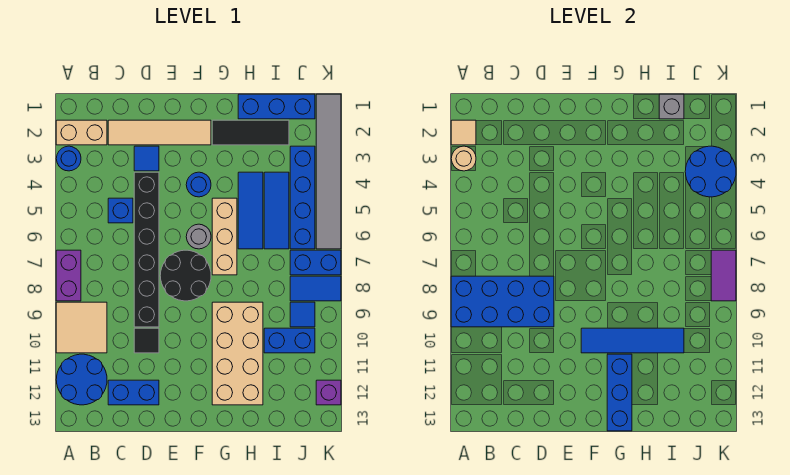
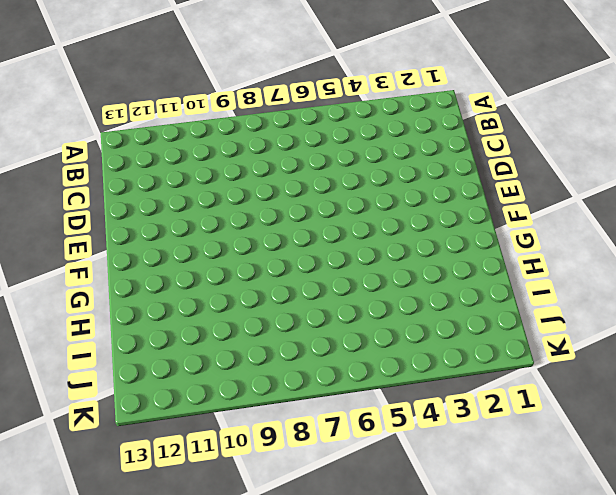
none -> tan brick A2:B2 level 1
none -> blue round brick A3 level 1
none -> purple brick A7:A8 level 1
none -> tan tile A9:B10 level 1

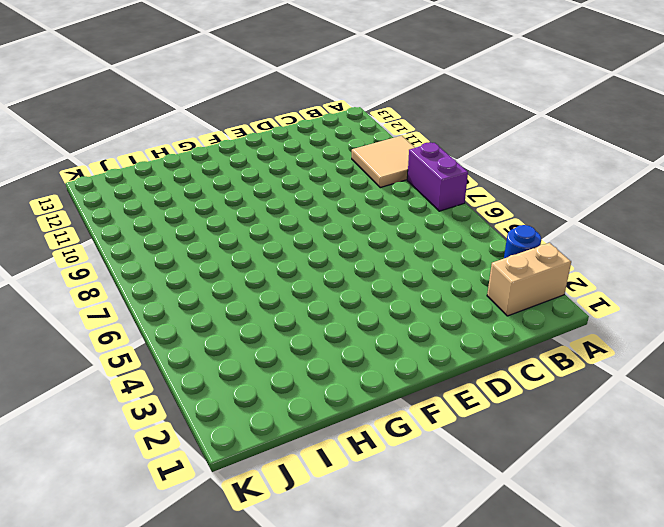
none -> blue round brick A11:B12 level 1
none -> tan tile C2:F2 level 1
none -> blue brick C5 level 1
none -> blue brick C12:D12 level 1

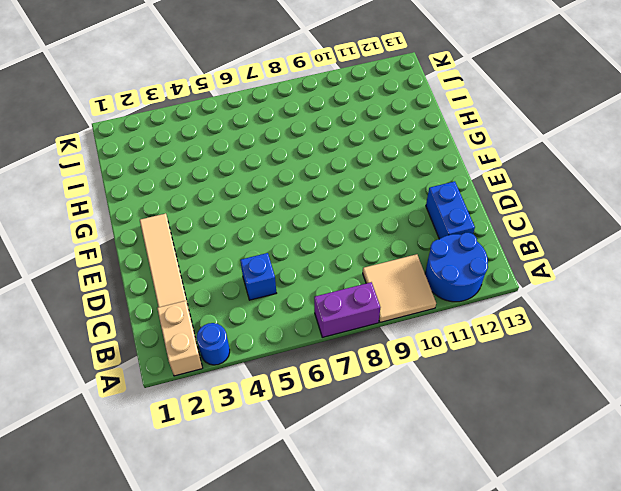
none -> blue tile D3 level 1
none -> black brick D4:D9 level 1
none -> black tile D10 level 1
none -> black round brick E7:F8 level 1

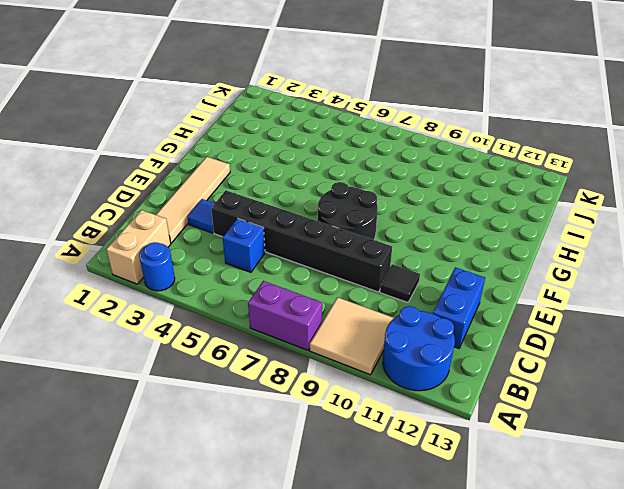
none -> blue round brick F4 level 1
none -> grey round brick F6 level 1
none -> black tile G2:I2 level 1
none -> tan brick G5:G7 level 1

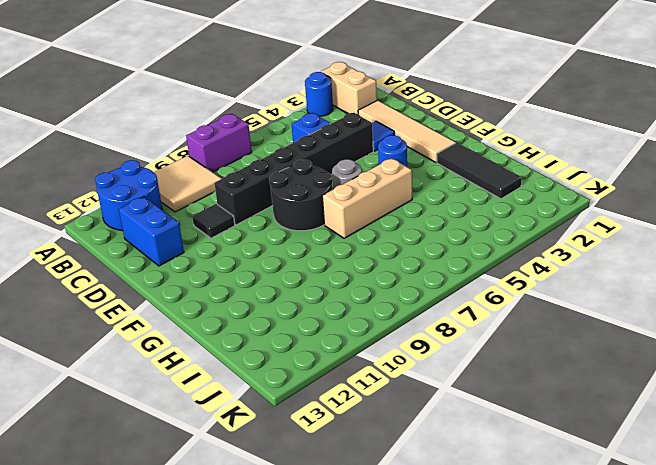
none -> tan brick G9:H12 level 1
none -> blue brick H1:J1 level 1
none -> blue tile H4:H6 level 1
none -> blue tile I4:I6 level 1

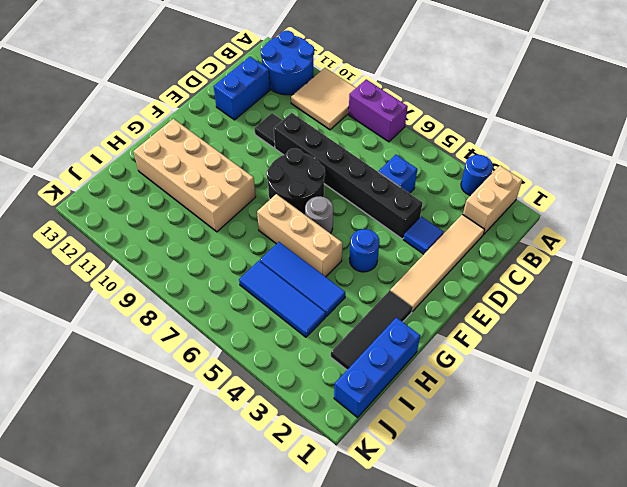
none -> blue brick I10:J10 level 1
none -> blue brick J3:J6 level 1
none -> blue brick J7:K7 level 1
none -> blue tile J8:K8 level 1

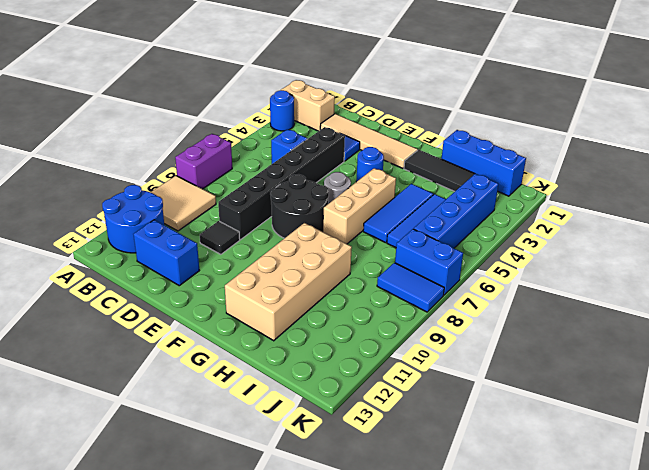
none -> blue brick I10:J10 level 1
none -> blue tile J9 level 1
none -> grey tile K1:K6 level 1
none -> purple brick K12 level 1

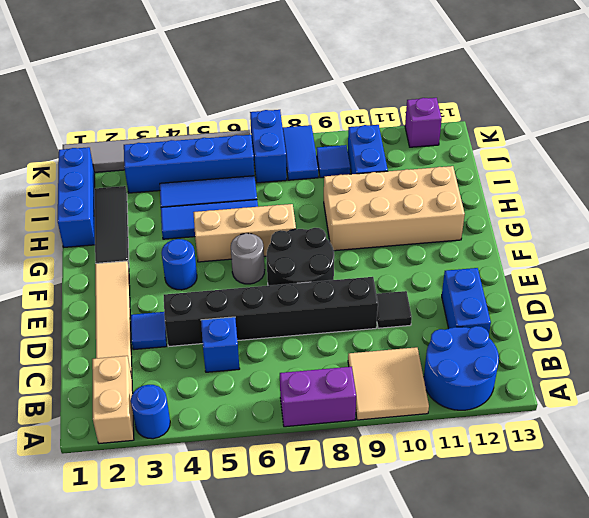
none -> tan tile A2 level 2
none -> tan round brick A3 level 2
none -> blue brick A8:D9 level 2
none -> blue tile F10:I10 level 2

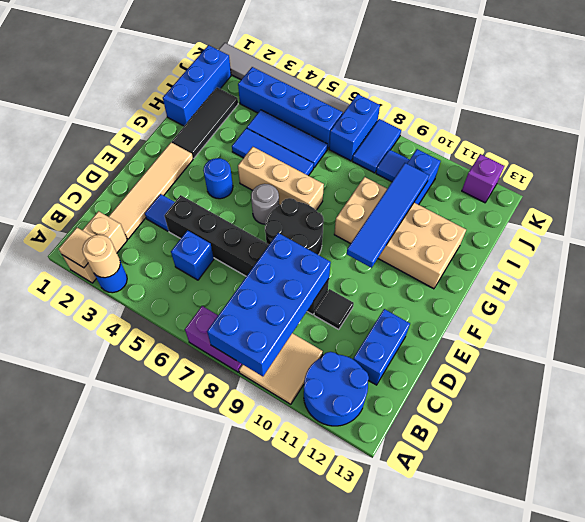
none -> blue brick G11:G13 level 2
none -> grey brick I1 level 2
none -> blue round brick J3:K4 level 2
none -> purple tile K7:K8 level 2

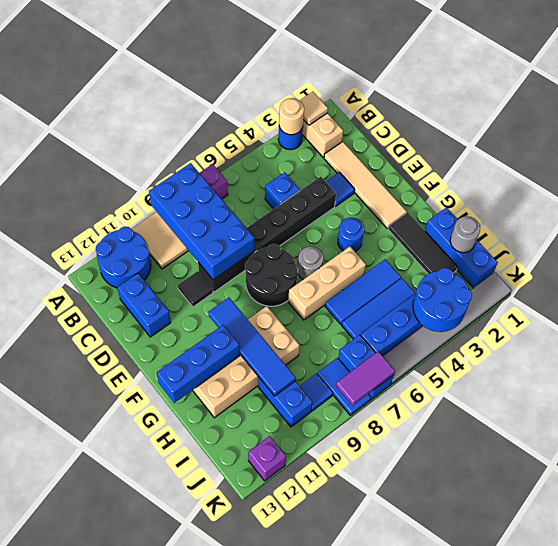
grey round brick I1 level 2 -> grey brick I1 level 2

